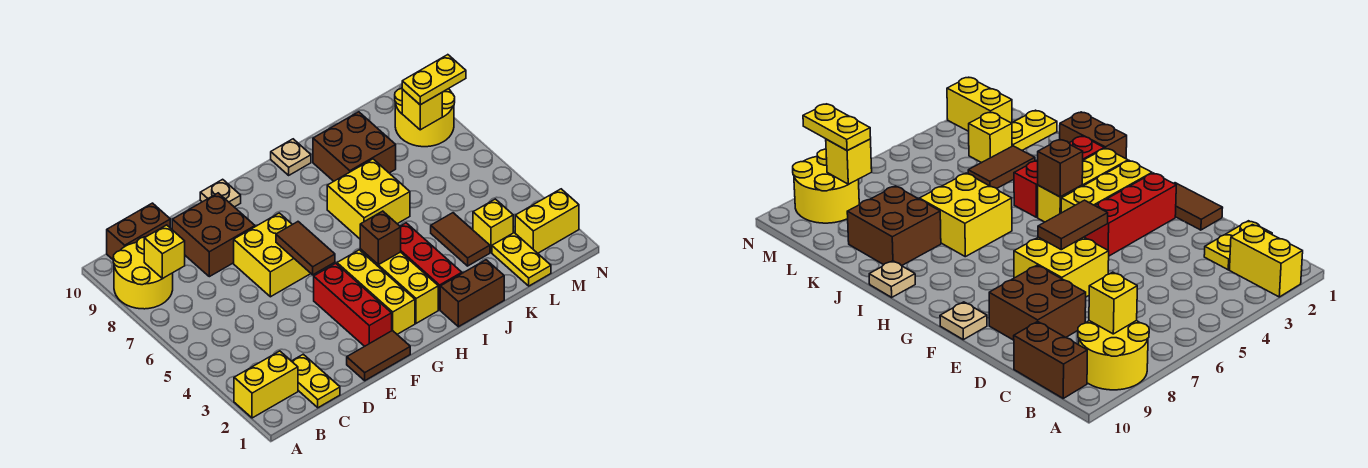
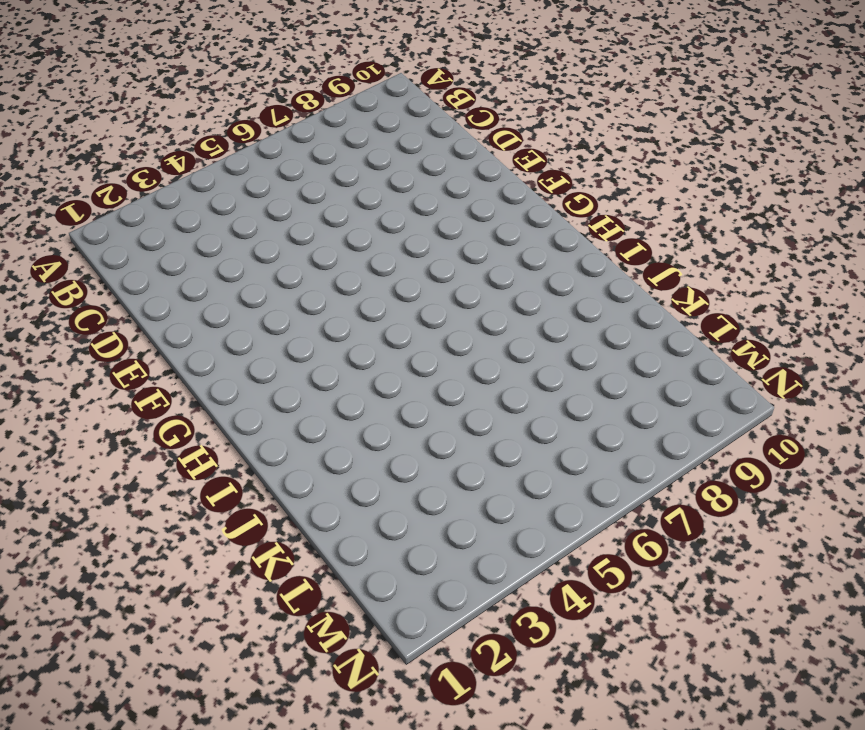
none -> yellow brick A2:B2 level 1
none -> yellow round brick A8:B9 level 1
none -> brown brick B10:C10 level 1

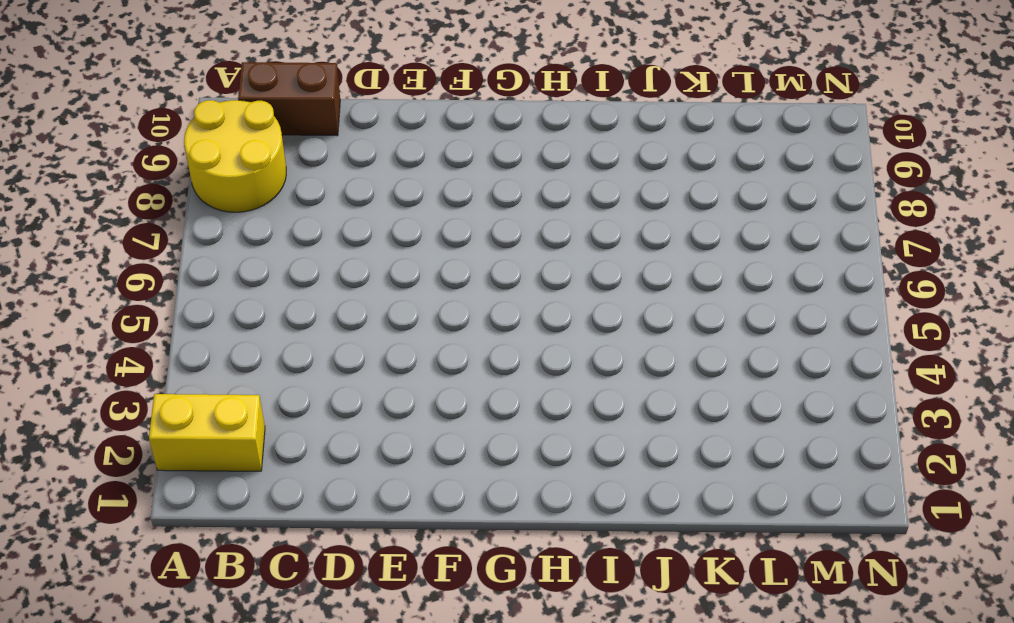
none -> yellow plate C1:C2 level 1
none -> brown brick D8:E9 level 1
none -> brown tile E1:F1 level 1

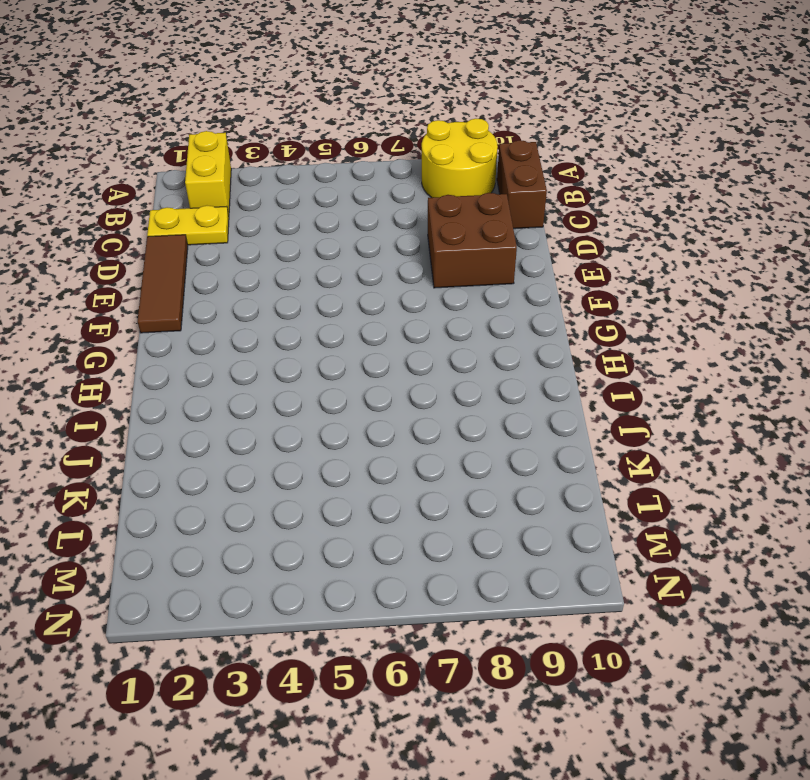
brown tile D1:F1 level 1 -> brown tile E1:F1 level 1
none -> yellow brick E6:F7 level 1
none -> red brick F2:F4 level 1
none -> tan plate F10 level 1

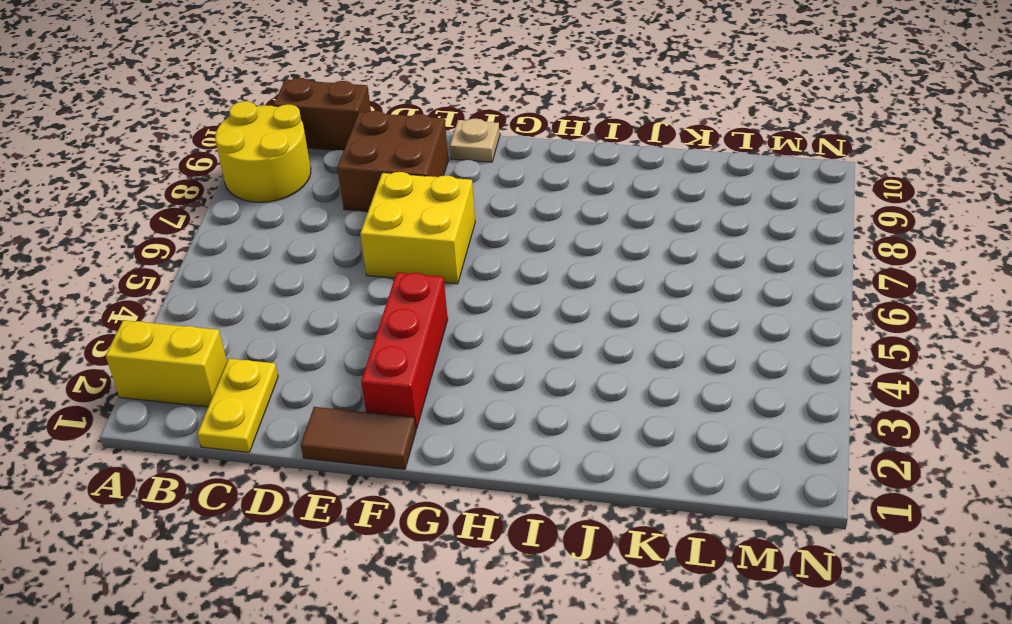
none -> yellow brick G2:G4 level 1
none -> yellow brick H2:H4 level 1
none -> brown brick I1:J1 level 1

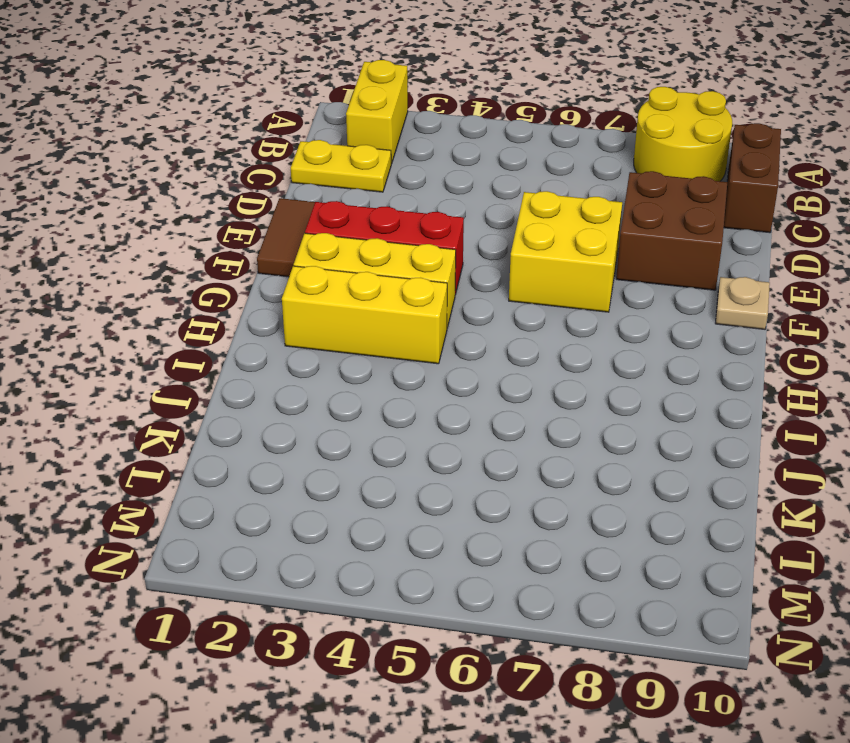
none -> brown brick I1:J1 level 1
none -> red brick I2:I4 level 1
none -> yellow brick I6:J7 level 1

